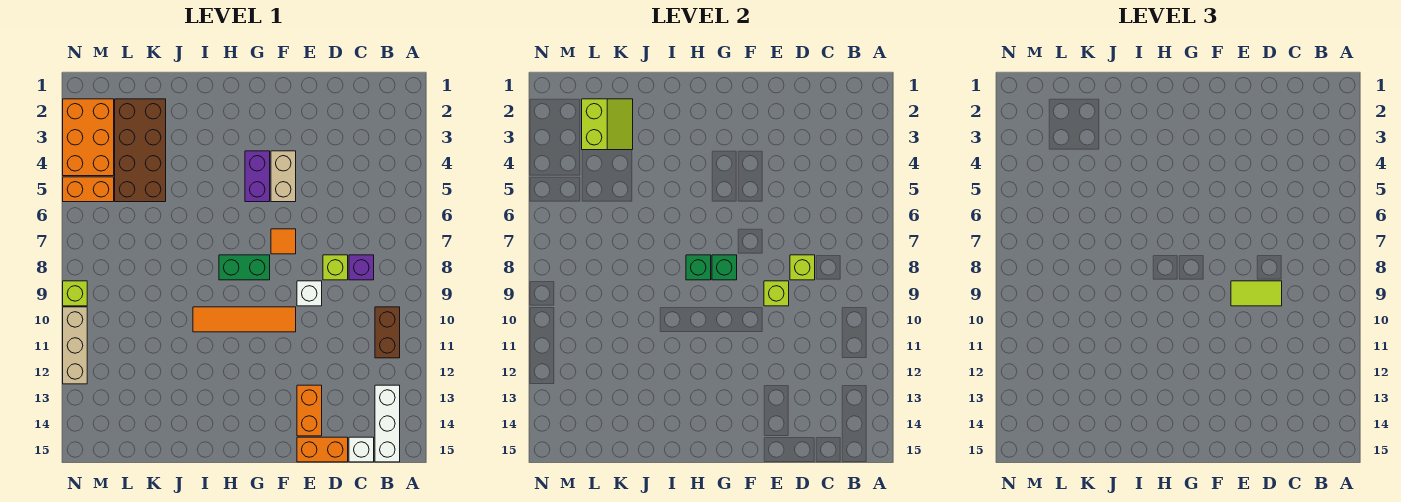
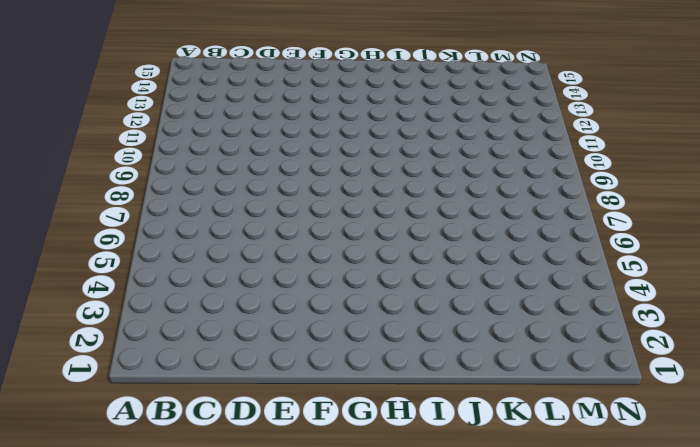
none -> brown brick B10:B11 level 1
none -> white brick B13:B15 level 1
none -> purple brick C8 level 1

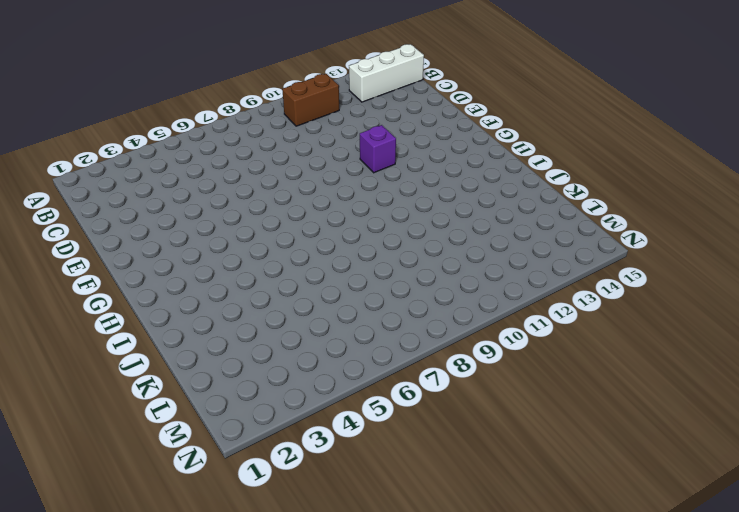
purple brick F11 level 1 -> purple brick C8 level 1
none -> white brick C15 level 1
none -> lime brick D8 level 1
none -> orange brick D15:E15 level 1

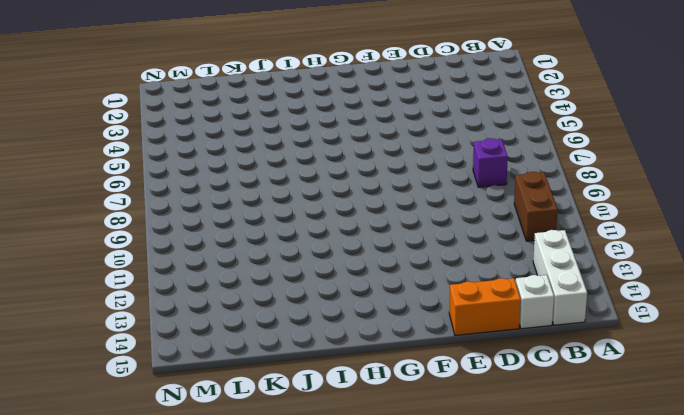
none -> lime brick D8 level 1
none -> white brick E9 level 1
none -> orange brick E13:E14 level 1

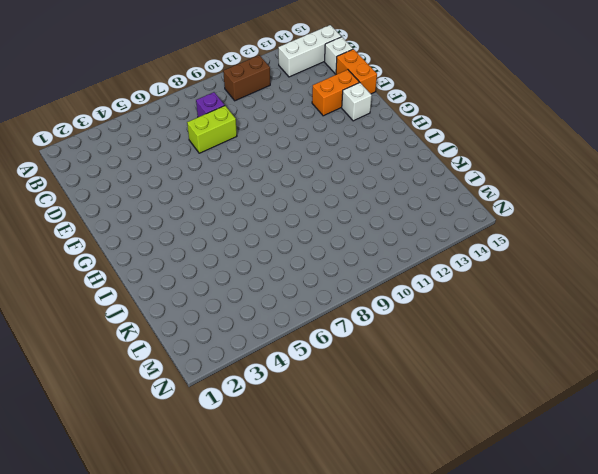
lime brick D7:D8 level 1 -> lime brick D8 level 1
white brick F14 level 1 -> white brick E9 level 1
none -> tan brick F4:F5 level 1
none -> orange tile F7 level 1
none -> orange tile F10:I10 level 1

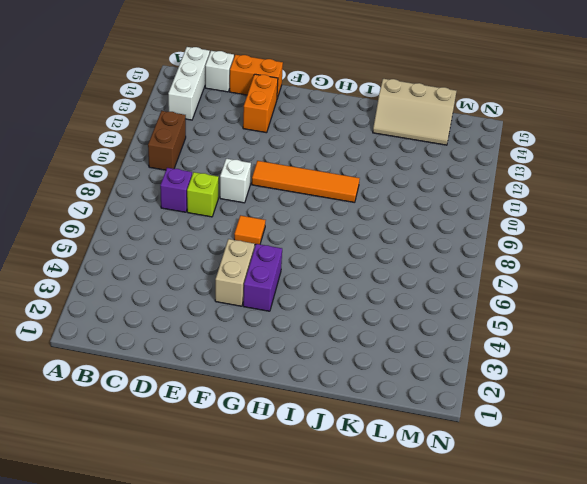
tan slope J14:L15 level 1 top 15 -> none
none -> green brick G8:H8 level 1
none -> brown brick K2:L5 level 1
none -> orange brick M2:N4 level 1

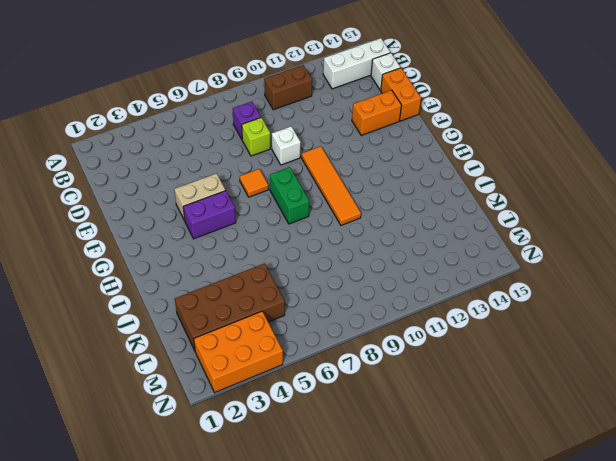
none -> orange brick M5:N5 level 1
none -> lime brick N9 level 1
none -> tan brick N10:N12 level 1

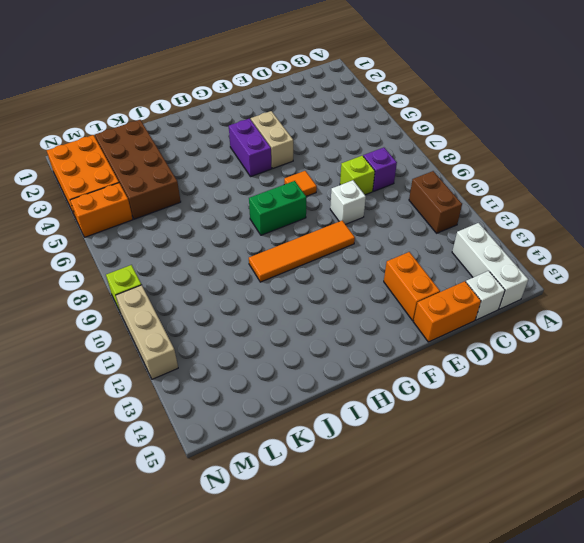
none -> lime brick D8 level 2
none -> lime brick E9 level 2
none -> green brick G8 level 2

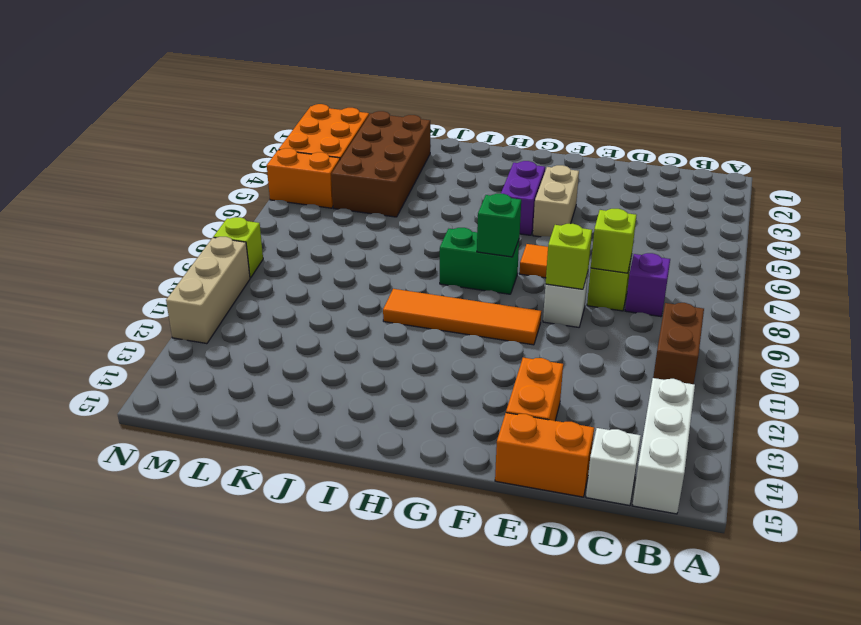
none -> green brick H8 level 2
none -> lime slope K2:L3 level 2 top L
none -> lime tile D9:E9 level 3

